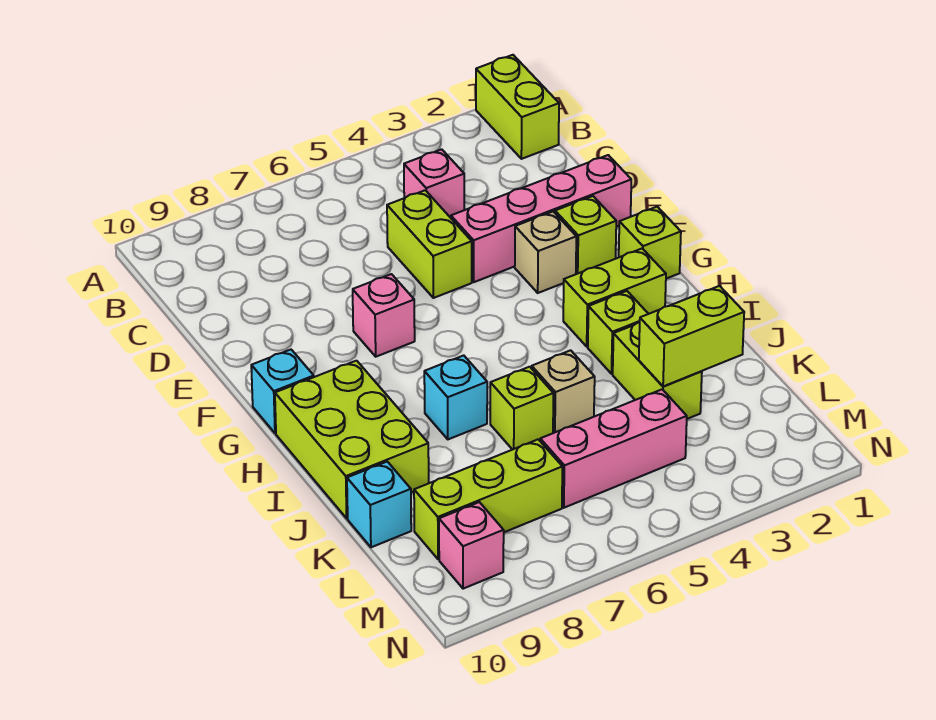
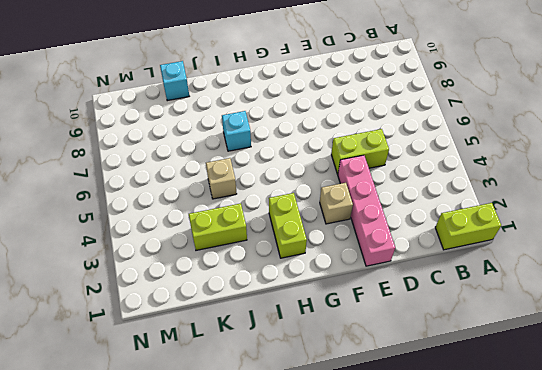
none -> pink brick C4 level 1
none -> lime brick F2 level 1
none -> pink brick F7 level 1

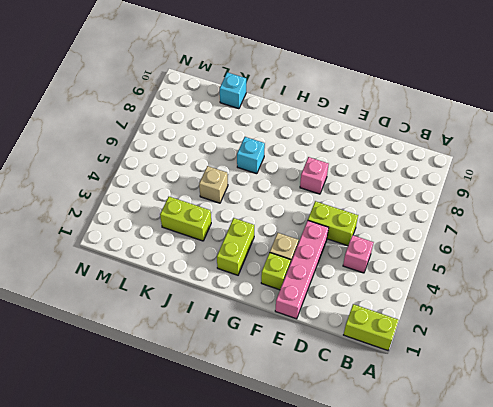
none -> lime brick G1 level 1
none -> cyan brick G10 level 1
none -> lime brick H9:J10 level 1

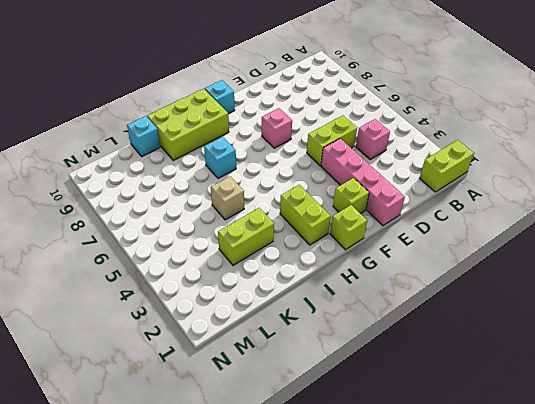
none -> tan brick F3 level 1
none -> lime brick I3 level 1
none -> lime brick J6 level 1

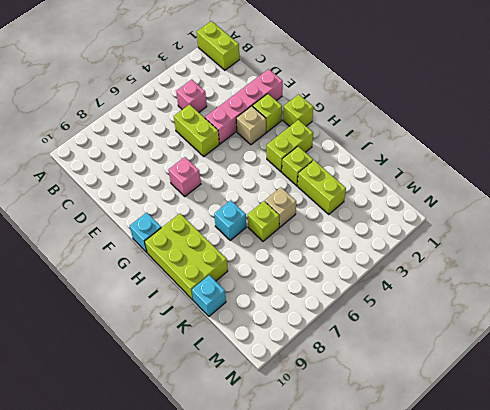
none -> pink brick L4:L6 level 1
none -> lime brick L7:L9 level 1
none -> pink brick M9 level 1

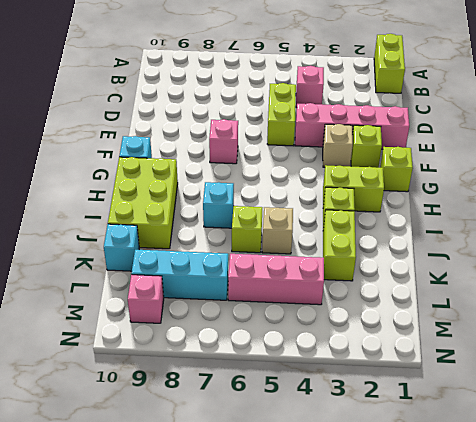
cyan brick L7:L9 level 1 -> lime brick L7:L9 level 1
none -> lime brick K2:K3 level 2

